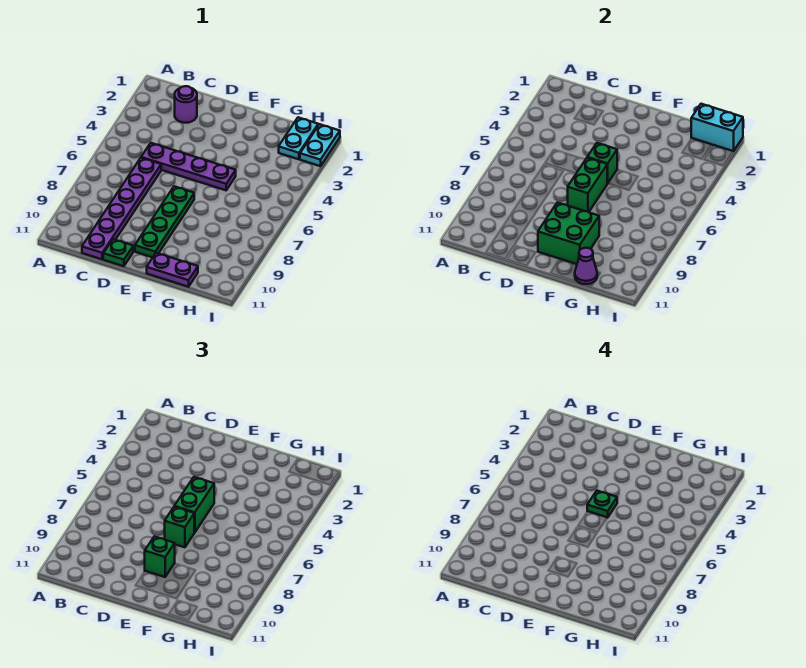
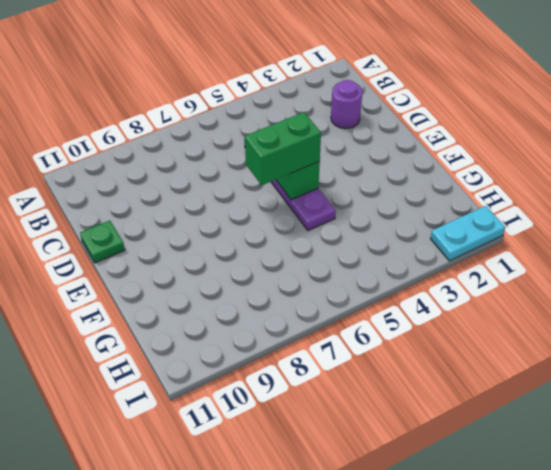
none -> purple plate C6:C11 level 1
none -> green plate E7:E10 level 1
none -> purple plate F11:G11 level 1

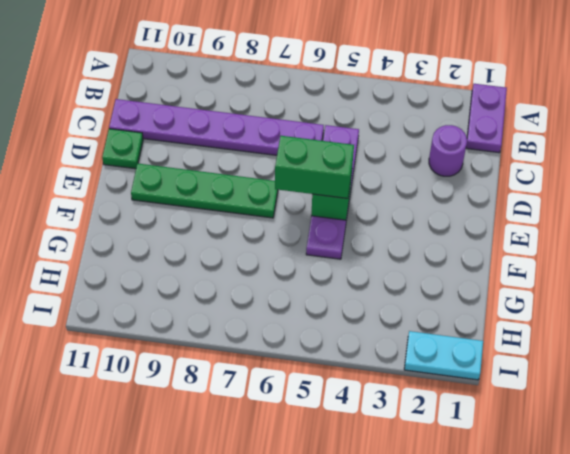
purple plate A1:B1 level 1 -> purple plate F11:G11 level 1
none -> cyan plate H1:H2 level 1
none -> green brick E6:E7 level 2
none -> green brick E9:F10 level 2

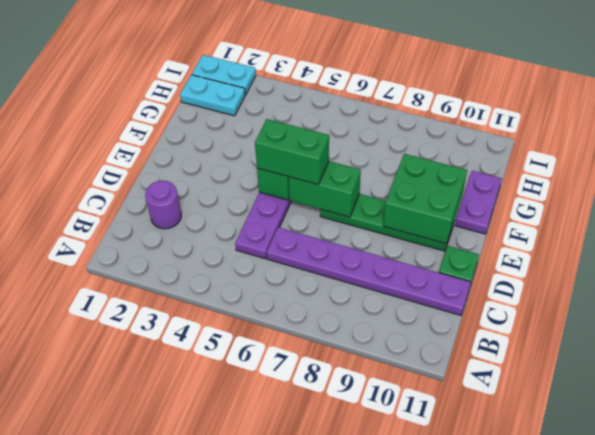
none -> purple cone G11 level 2
none -> cyan brick H1:I1 level 2
none -> green brick E7 level 3

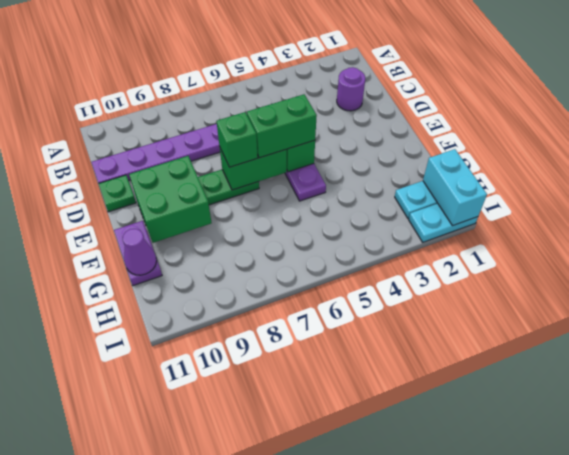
none -> green brick E9 level 3
none -> green plate E5 level 4

